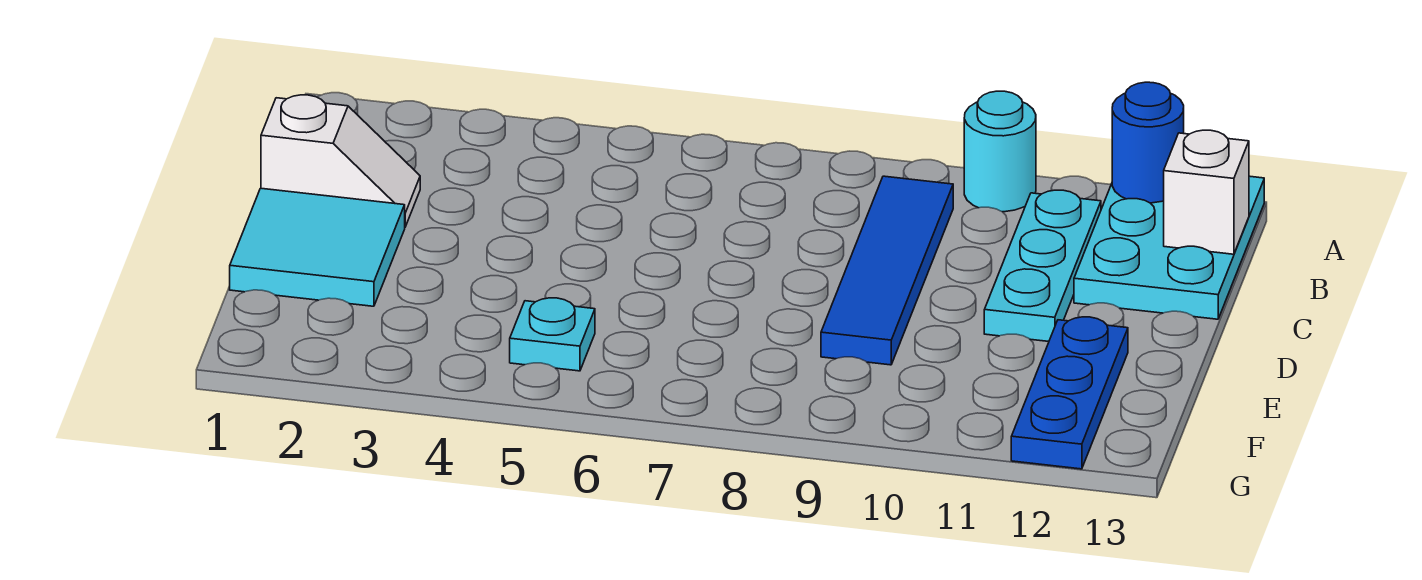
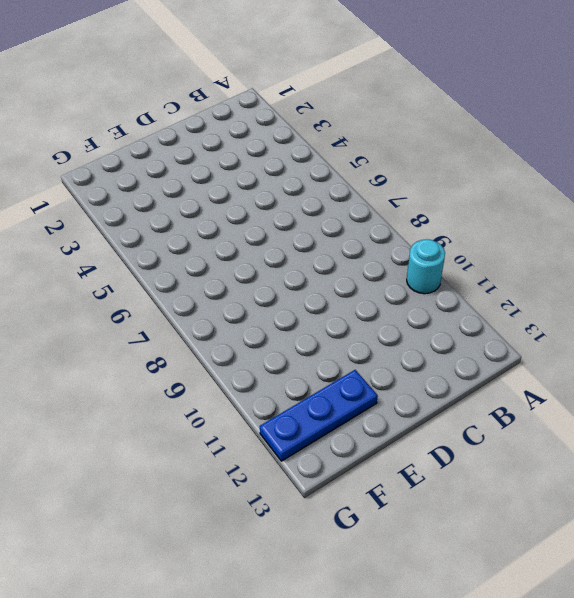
none -> cyan plate A12:C13 level 1
none -> blue tile B9:E9 level 1

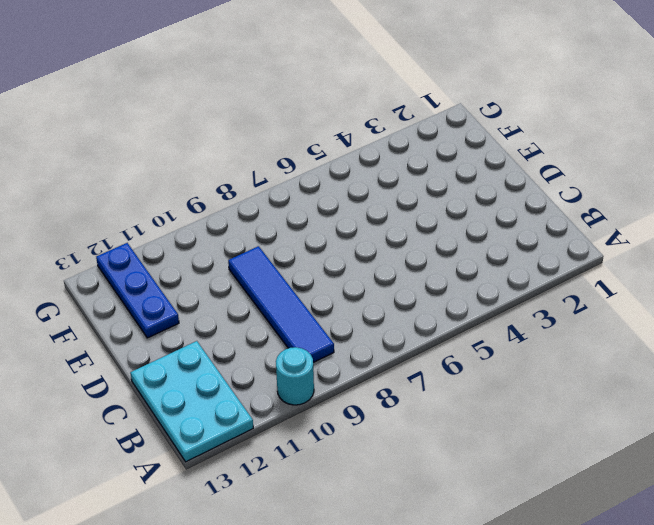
none -> cyan plate B11:D11 level 1
none -> white slope C1:C2 level 1 top 1

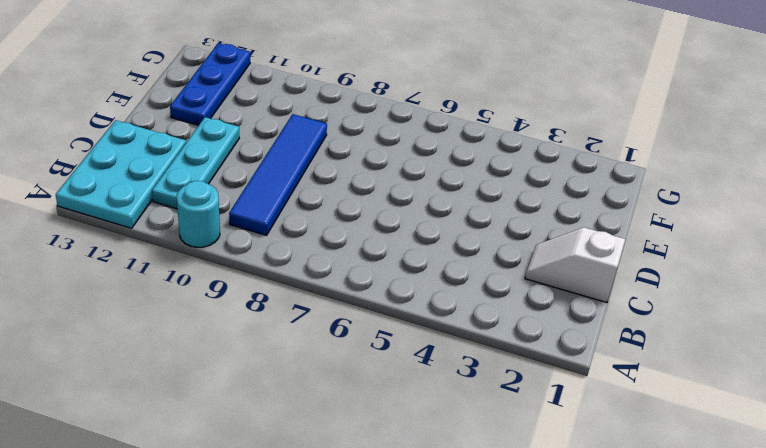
none -> cyan tile D1:E2 level 1
none -> cyan plate F5 level 1

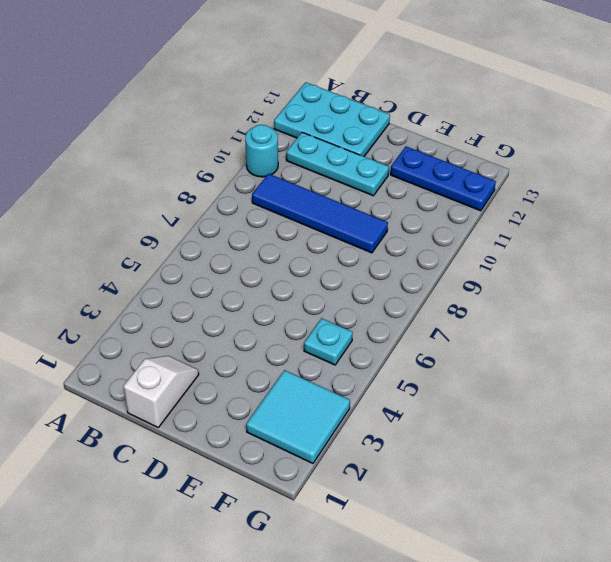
cyan tile F2:G3 level 1 -> cyan tile D1:E2 level 1
none -> blue round brick A12 level 2
none -> white brick B13 level 2

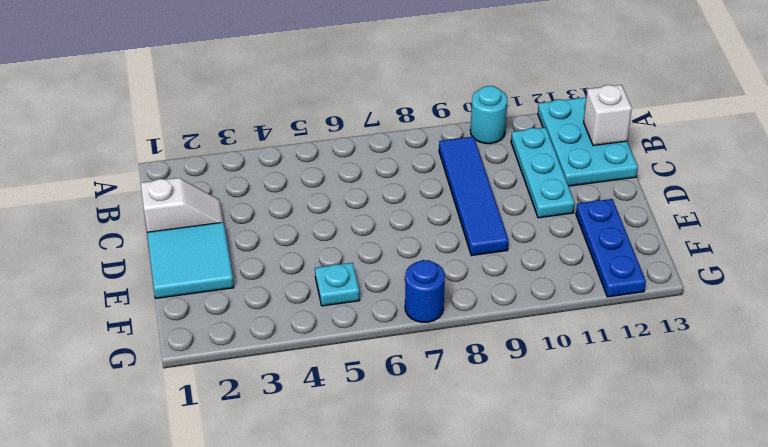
blue round brick G7 level 1 -> blue round brick A12 level 2

